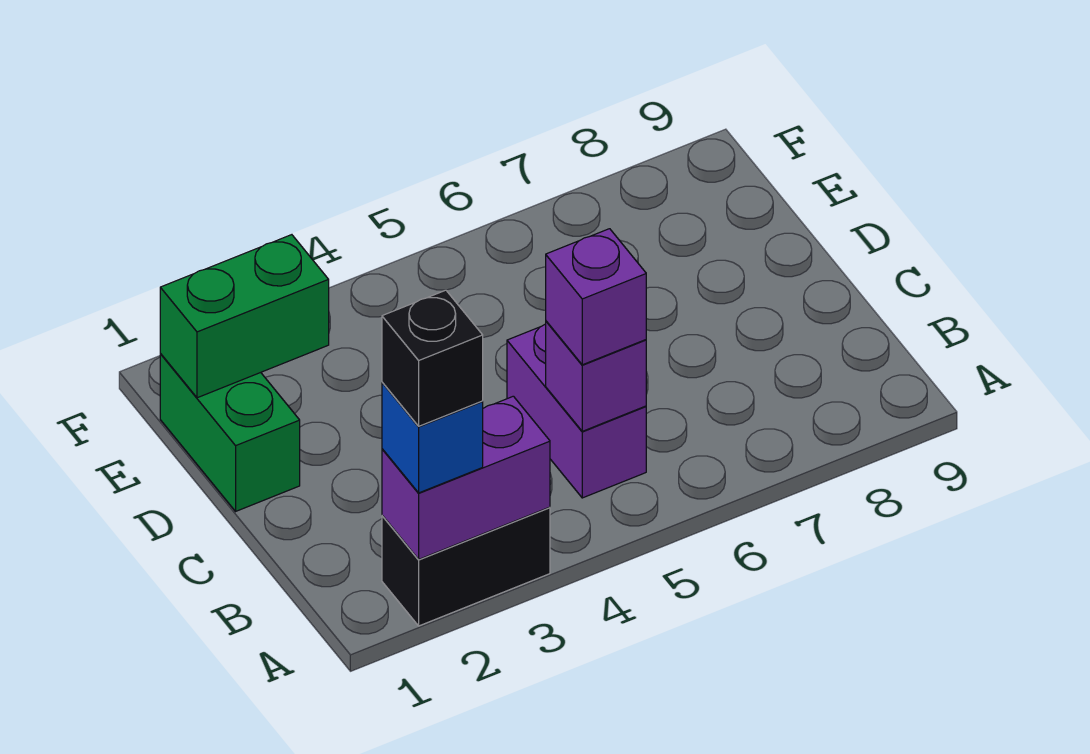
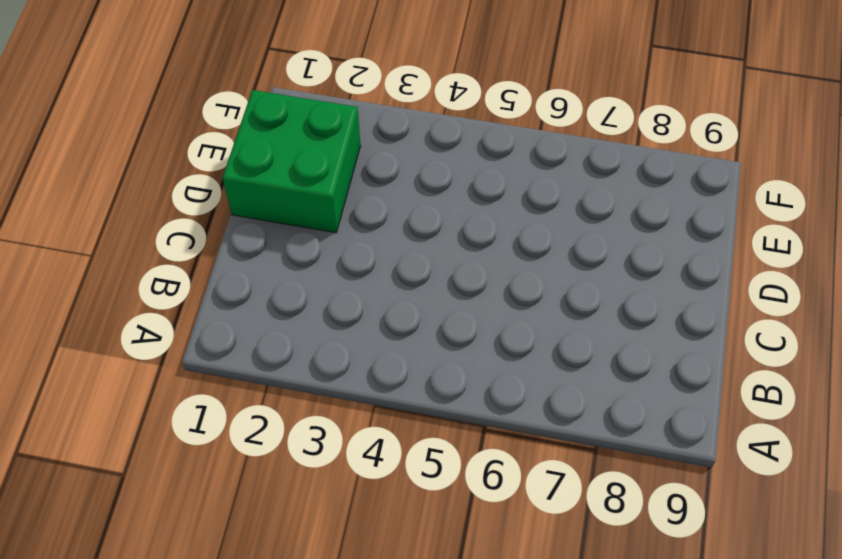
green brick D1:E2 level 1 -> green brick D1:E1 level 1
none -> black brick A2:A3 level 1
none -> purple brick B5:C5 level 1

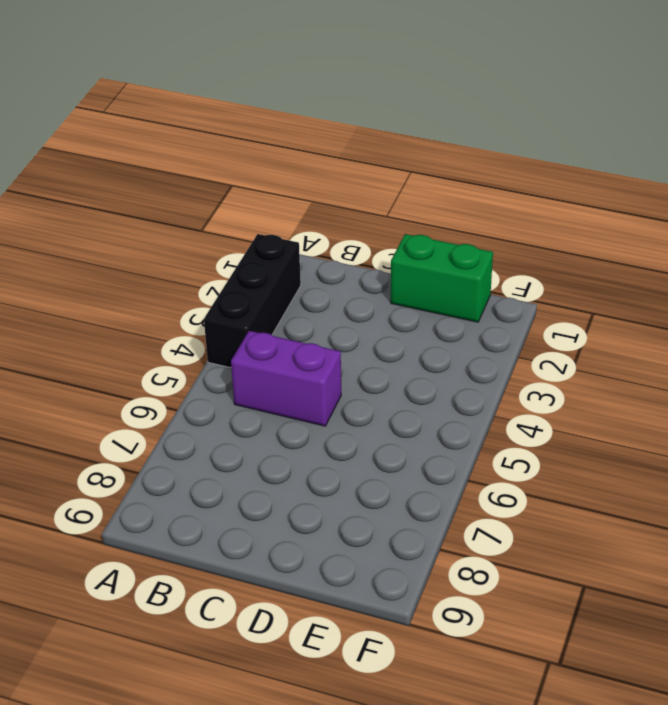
black brick A2:A4 level 1 -> black brick A2:A3 level 1
none -> purple brick A2:A3 level 2
none -> purple brick B5 level 2

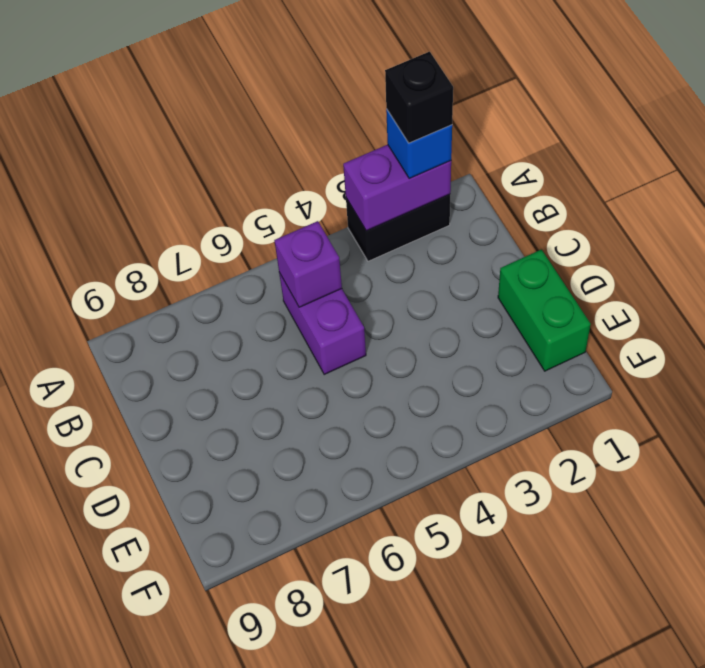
none -> green brick E1:E2 level 2
none -> purple brick B5 level 3

